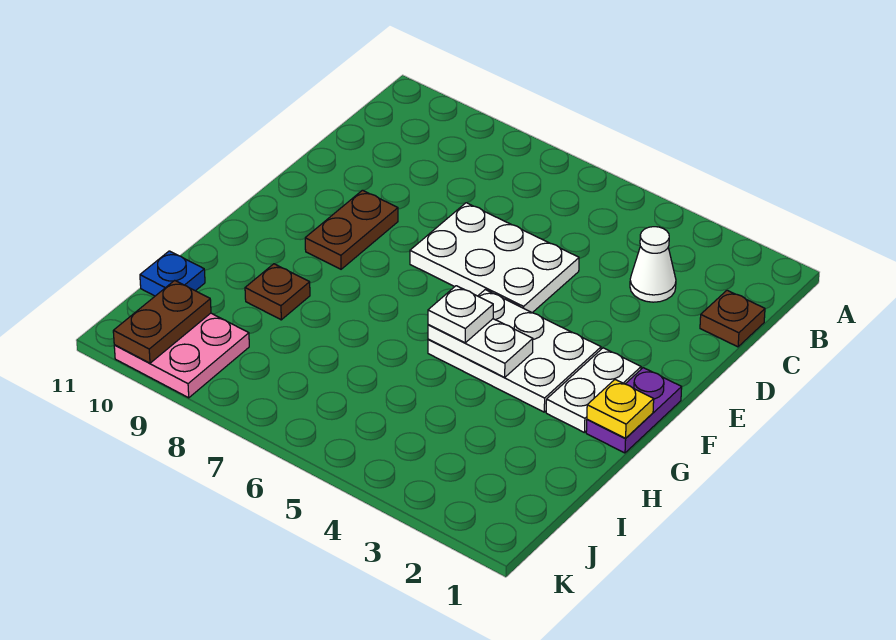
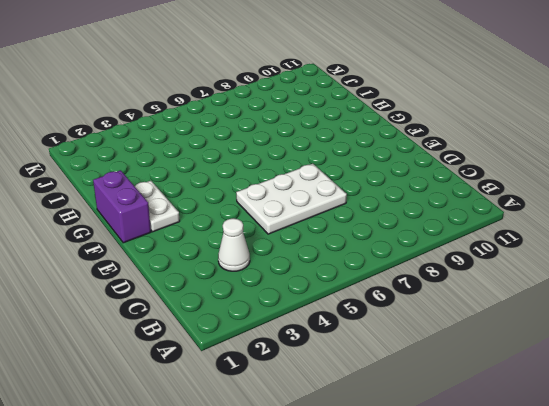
purple brick F1:G1 level 1 -> purple plate F1:G1 level 1
none -> brown plate C1 level 1
none -> brown plate E9:F9 level 1
none -> white plate F3:G5 level 1

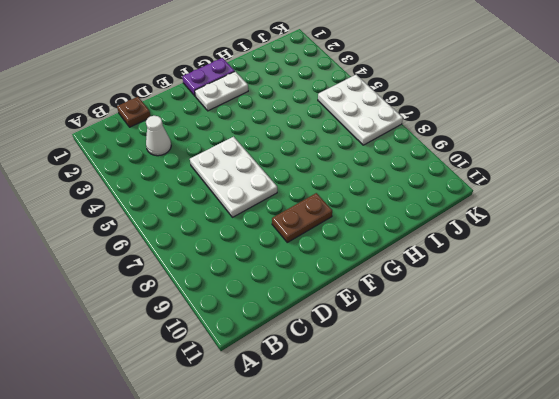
white plate J5:K7 level 1 -> white plate F3:G5 level 1
none -> brown plate H9 level 1
none -> blue plate I11 level 1
none -> pink plate J9:K10 level 1

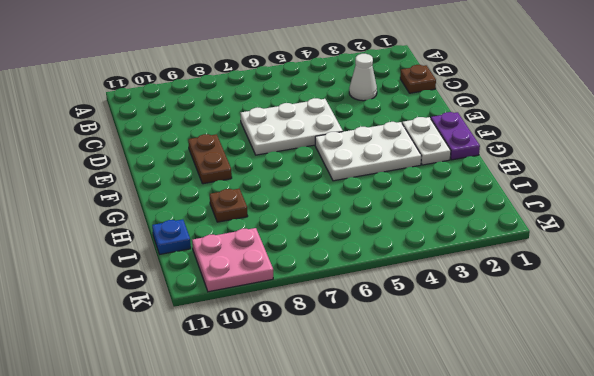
none -> yellow plate G1 level 2
none -> white plate G4:G5 level 2
none -> brown plate J10:K10 level 2

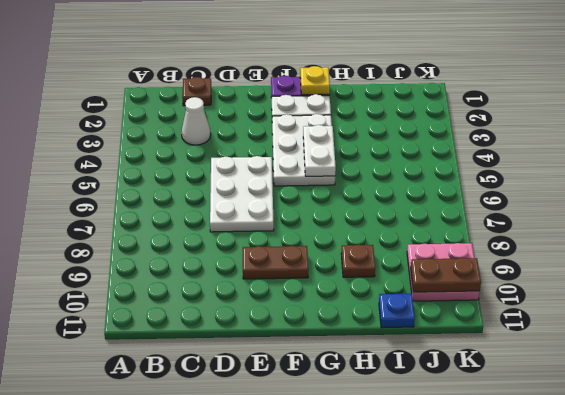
none -> white plate G5 level 3

